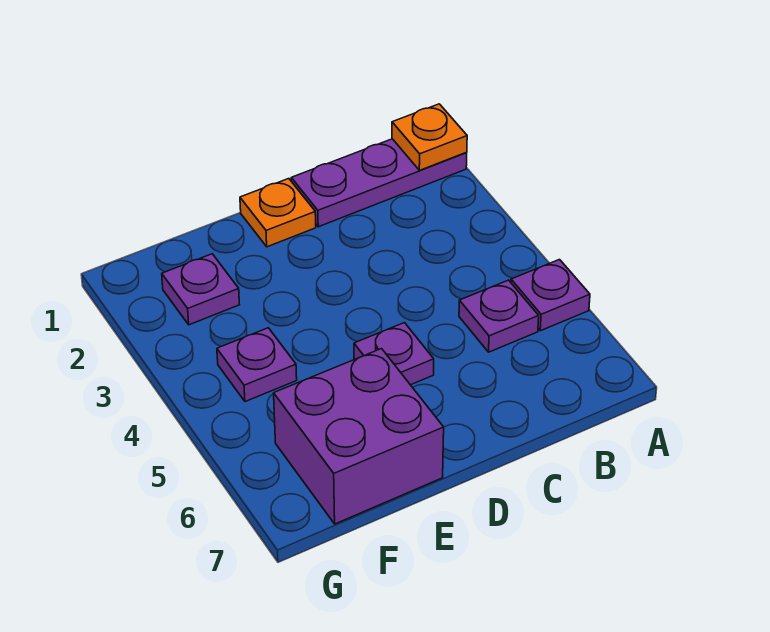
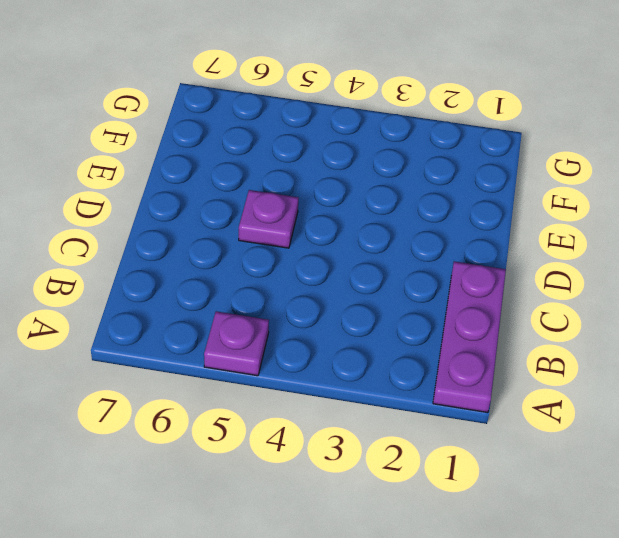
none -> purple plate B5 level 1
none -> orange plate D1 level 1

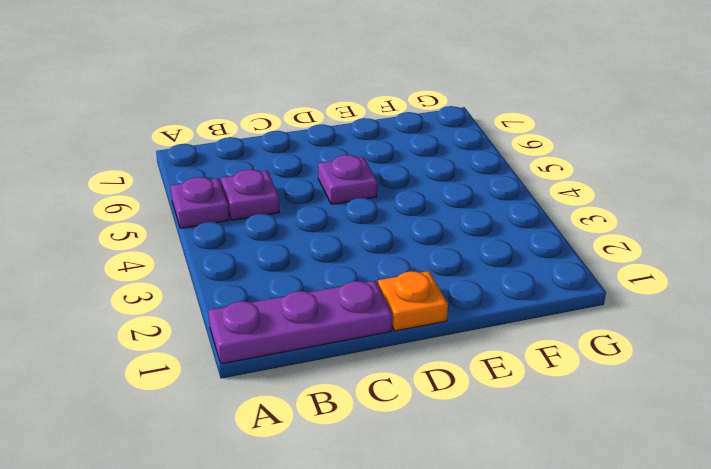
none -> purple brick E6:F7 level 1
none -> purple plate F2 level 1

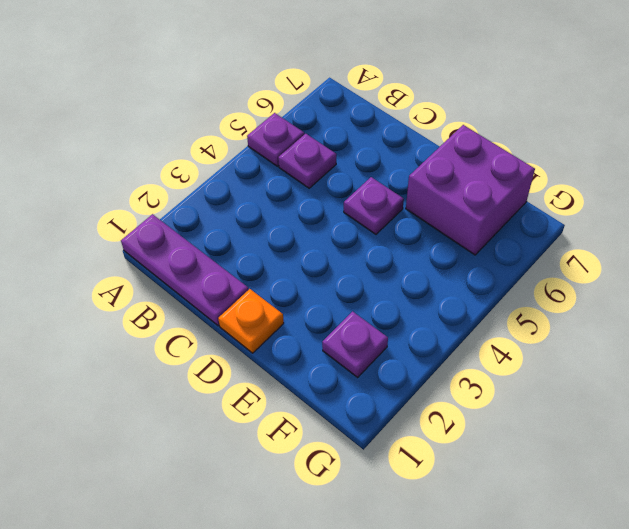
none -> purple plate F4 level 1
none -> orange plate A1 level 2

